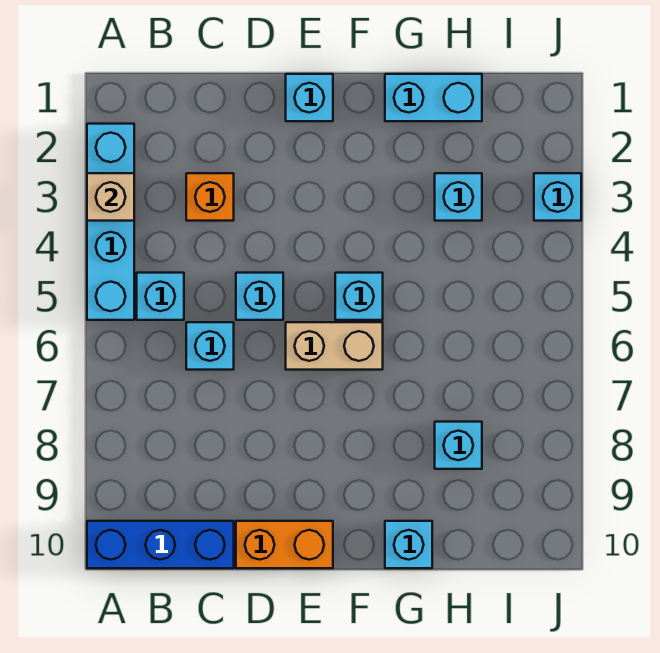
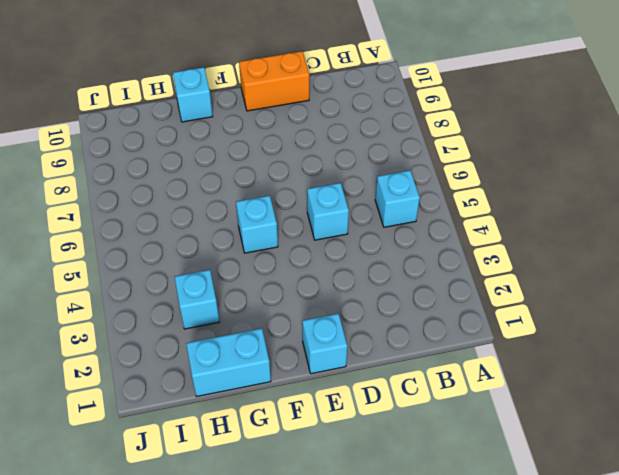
none -> cyan brick A2:A5 level 1
none -> blue brick A10:C10 level 1
none -> orange brick C3 level 1

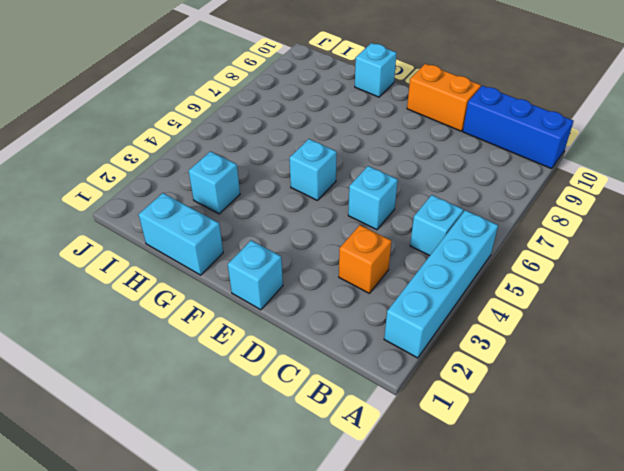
none -> cyan brick C6 level 1
none -> tan brick E6:F6 level 1
none -> cyan brick H8 level 1

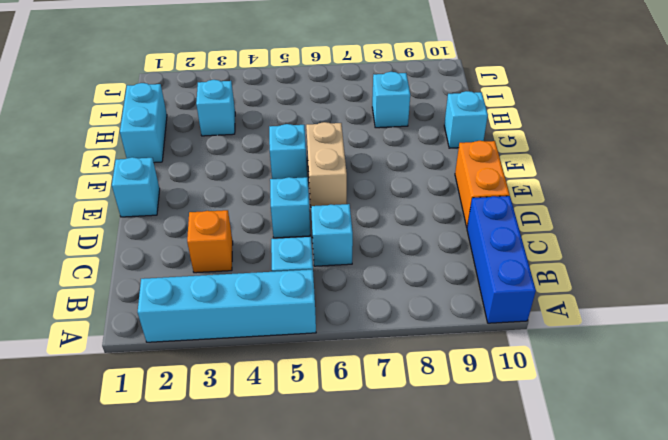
none -> cyan brick J3 level 1
none -> tan brick A3 level 2

